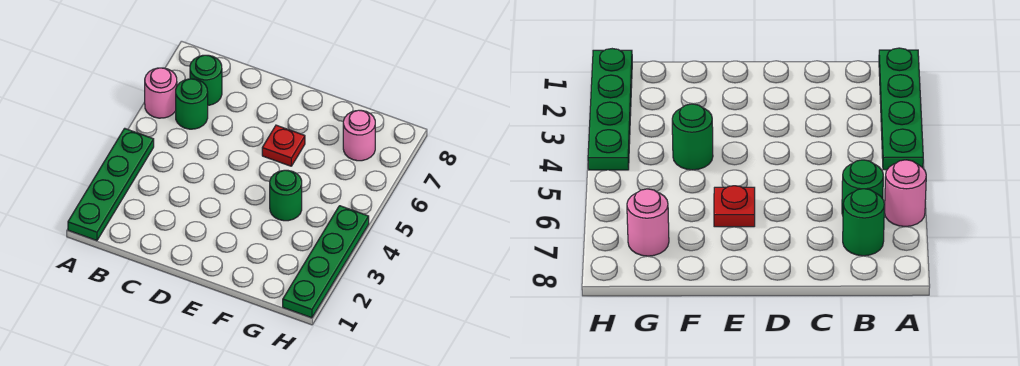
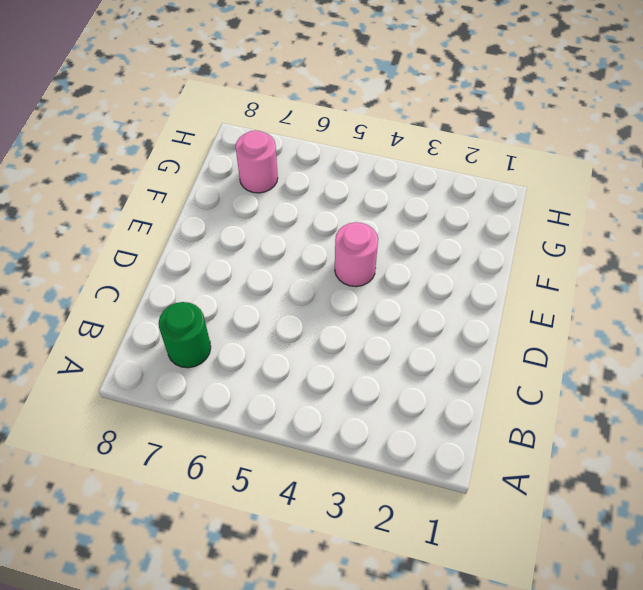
pink round brick E4 level 1 -> pink round brick A6 level 1
none -> green plate A1:A4 level 1
none -> green round brick B6 level 1

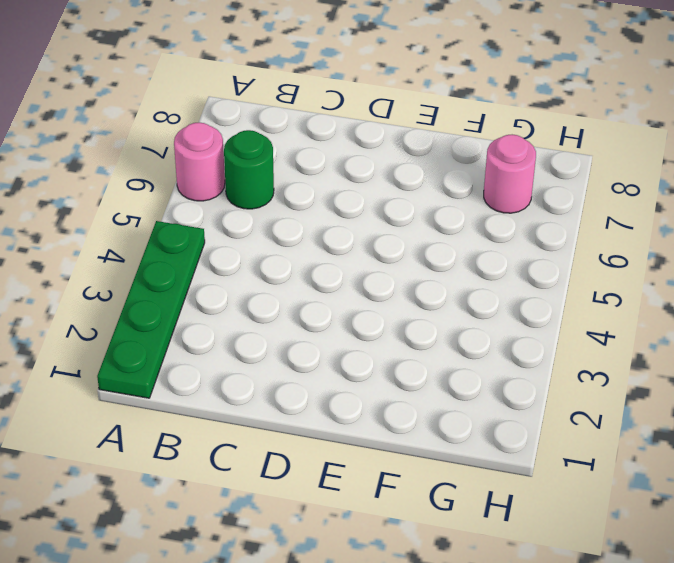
none -> green round brick B7 level 1
none -> red plate E6 level 1

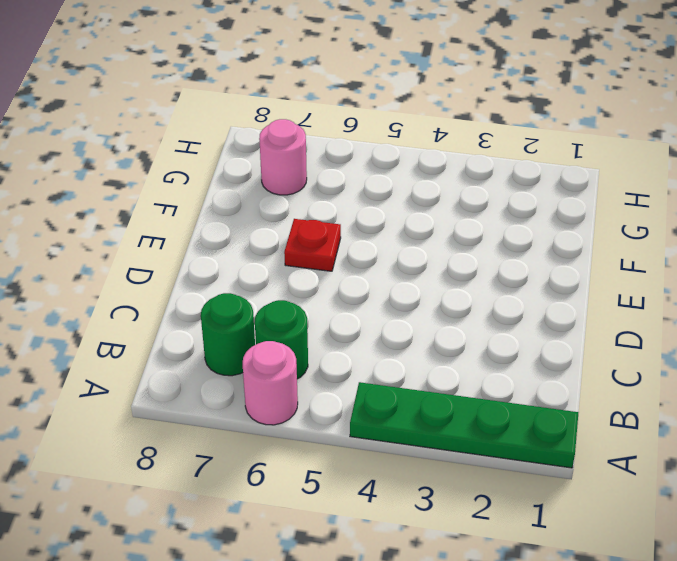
none -> green round brick F4 level 1
none -> green plate H1:H4 level 1

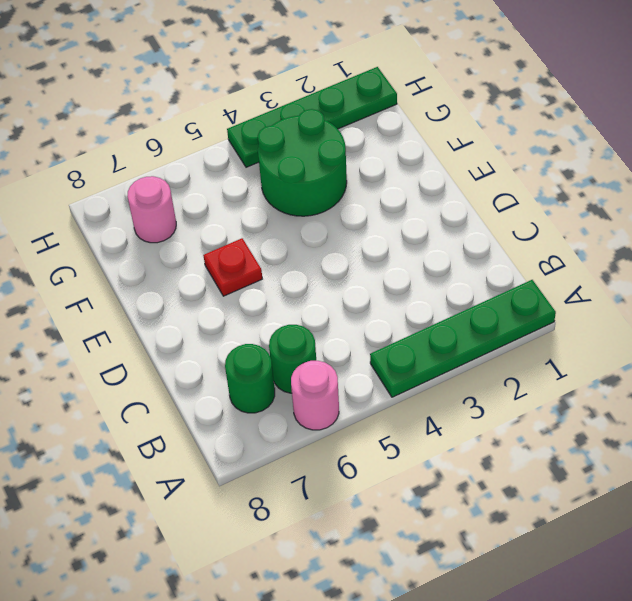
green round brick F3:G4 level 1 -> green round brick F4 level 1

